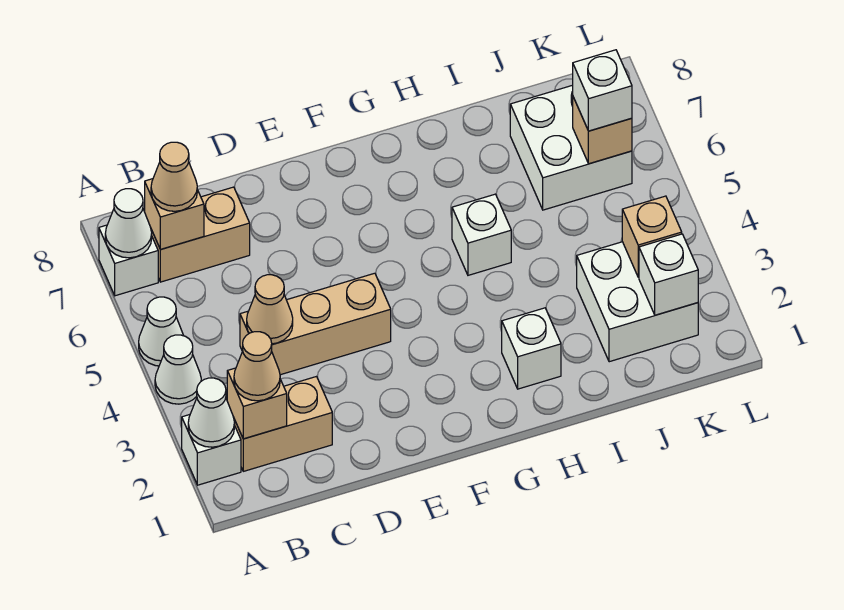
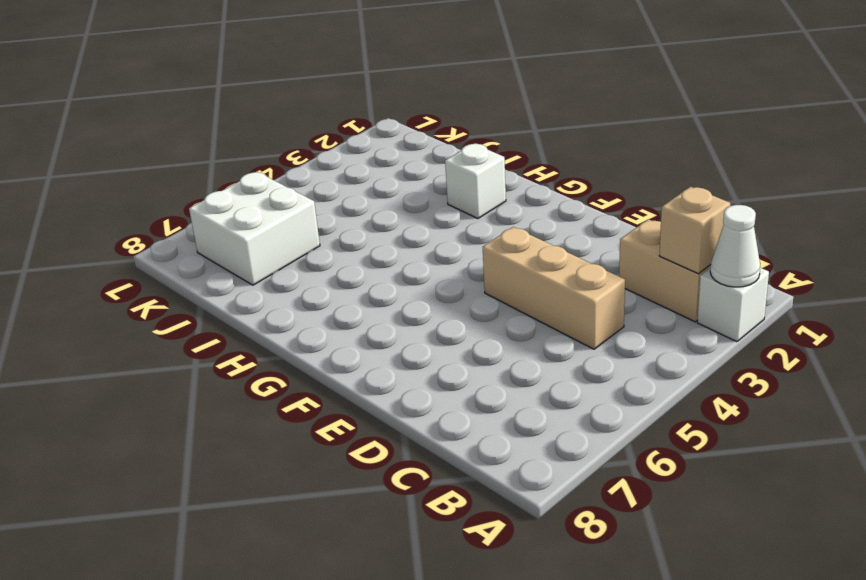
none -> white cone A4 level 1
none -> white cone A5 level 1
none -> white brick A7 level 1

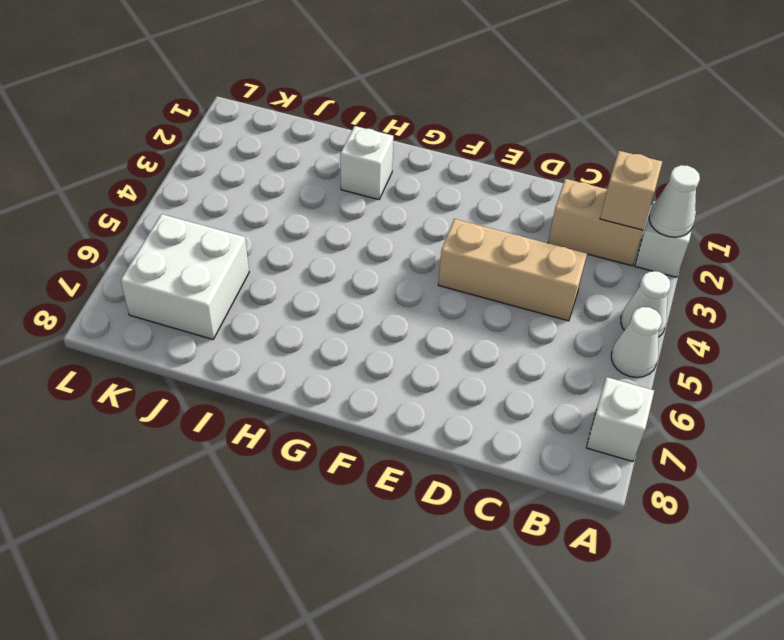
none -> tan brick B7:C7 level 1
none -> white brick H5 level 1
none -> white brick J2:K3 level 1

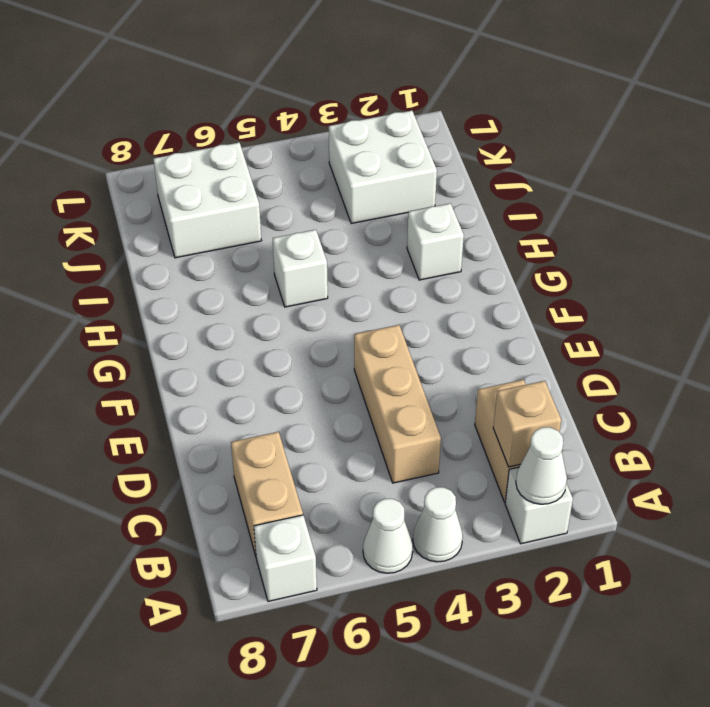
none -> white cone A7 level 2
none -> tan brick B7 level 2
none -> tan cone C4 level 2

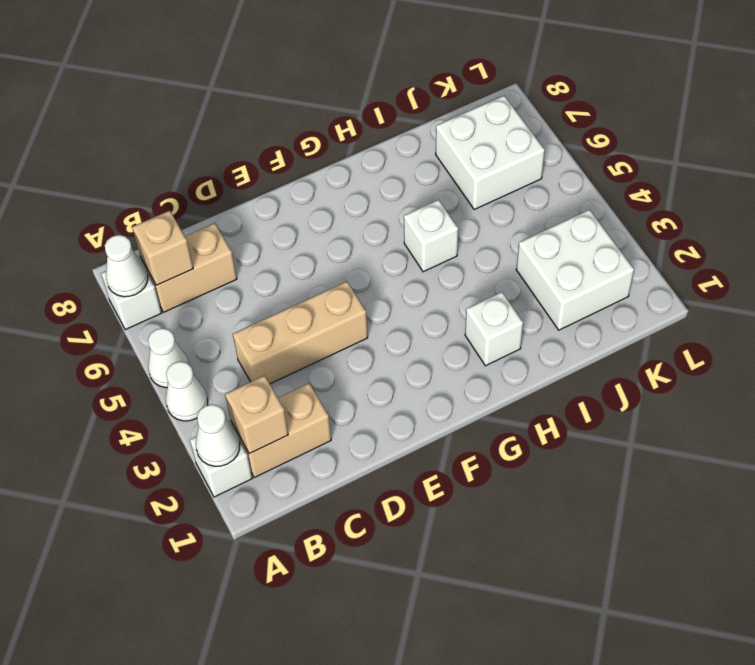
none -> tan cone C4 level 2
none -> white brick K2 level 2
none -> tan brick K3 level 2

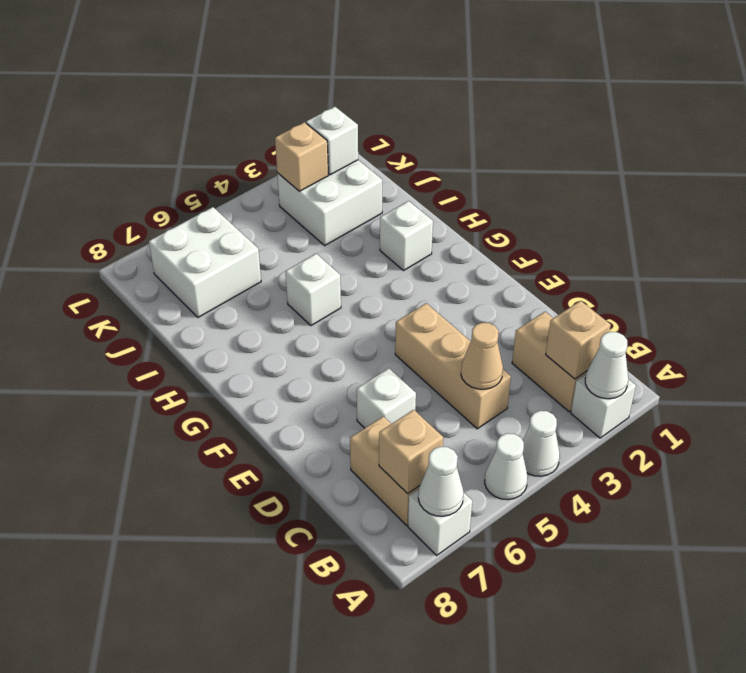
white brick D6 level 1 -> white brick K6 level 3
none -> tan brick K6 level 2
none -> tan cone B2 level 3
none -> tan cone B7 level 3

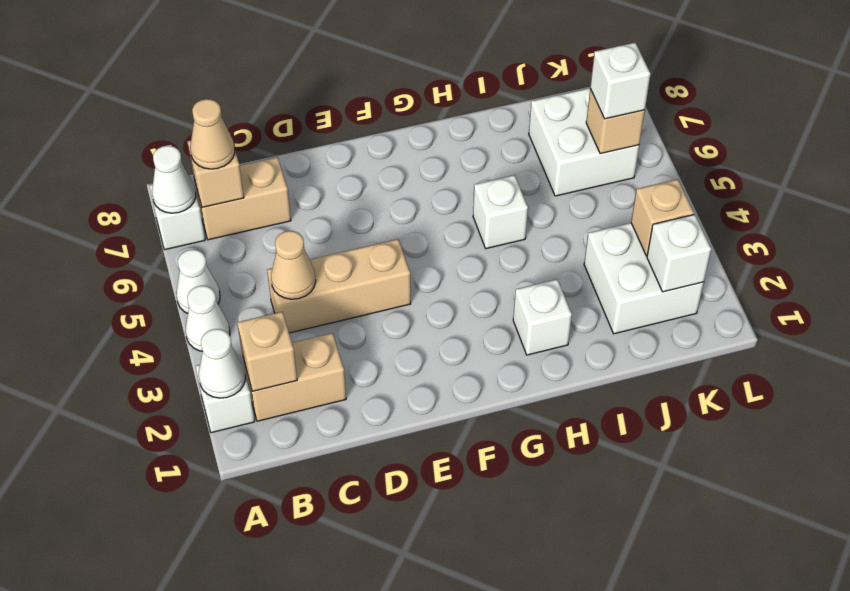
none -> tan cone B2 level 3

